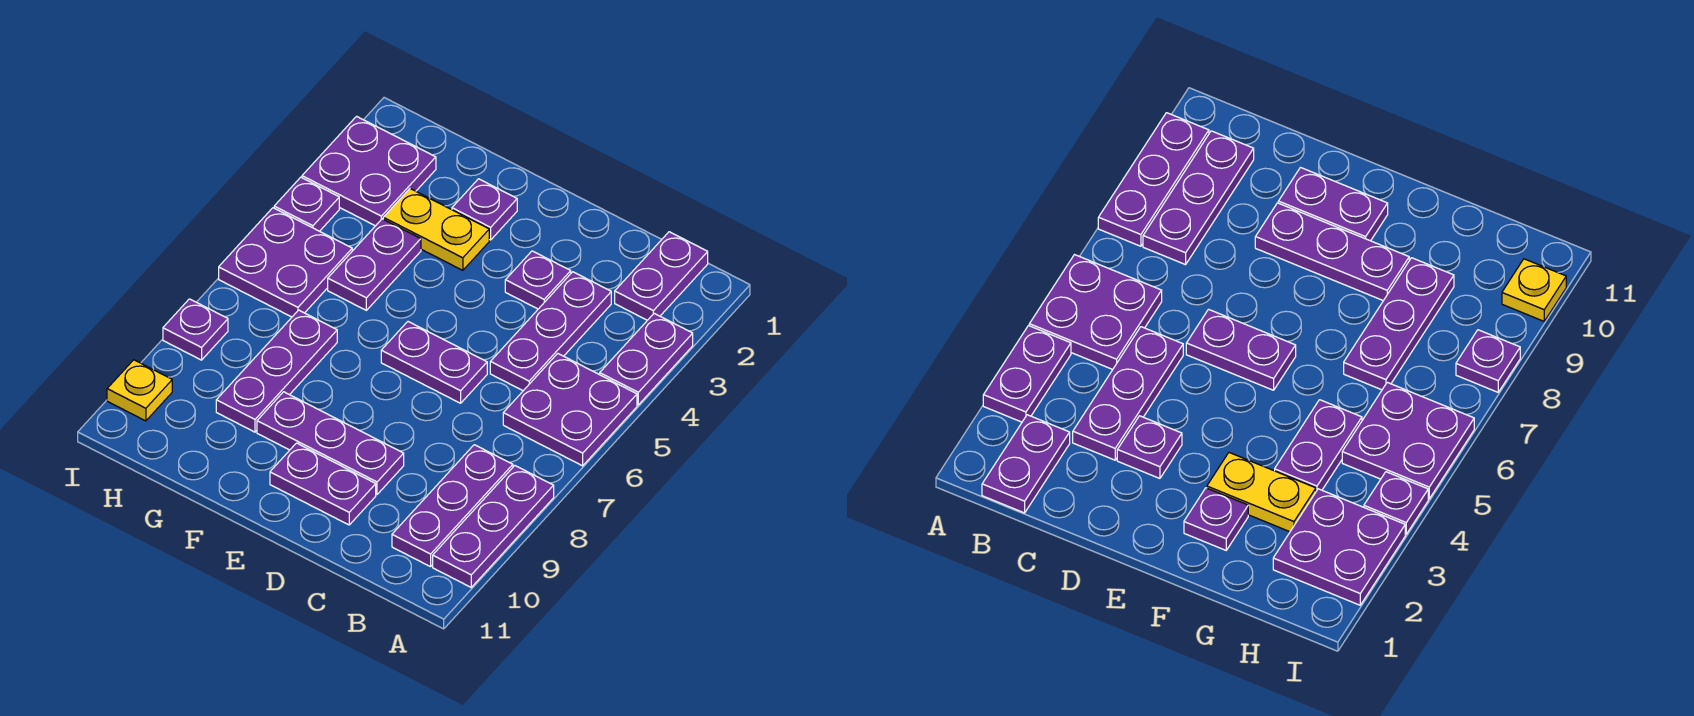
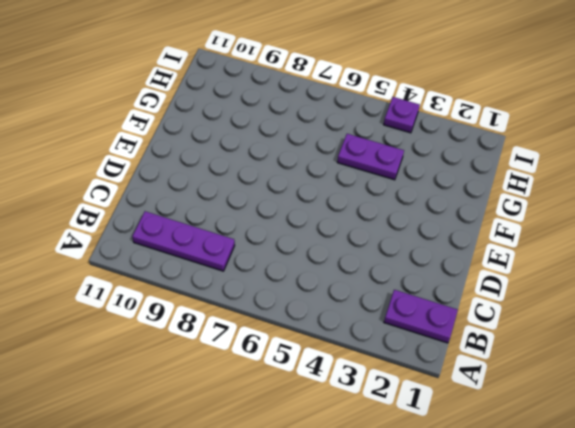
none -> purple plate A3:A4 level 1
none -> purple plate A5:B6 level 1
none -> purple plate A8:A10 level 1

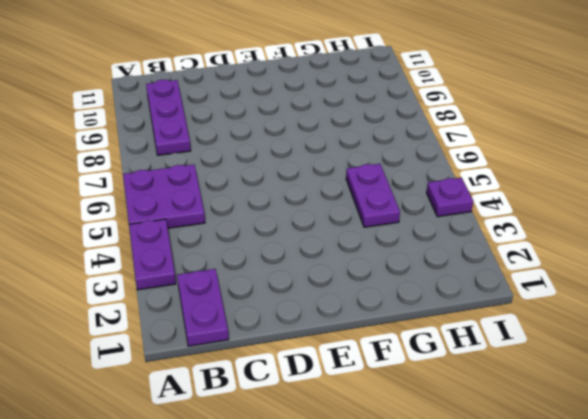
none -> purple plate A8:A10 level 1
none -> purple plate C3:C5 level 1
none -> purple plate D3 level 1

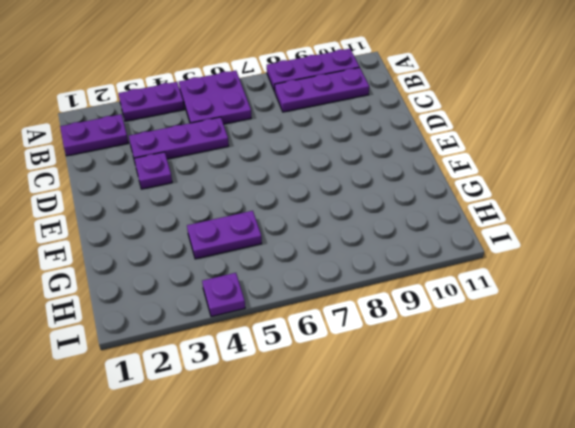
none -> purple plate D6:E6 level 1
none -> purple plate D9:F9 level 1
none -> purple plate D10:E10 level 1

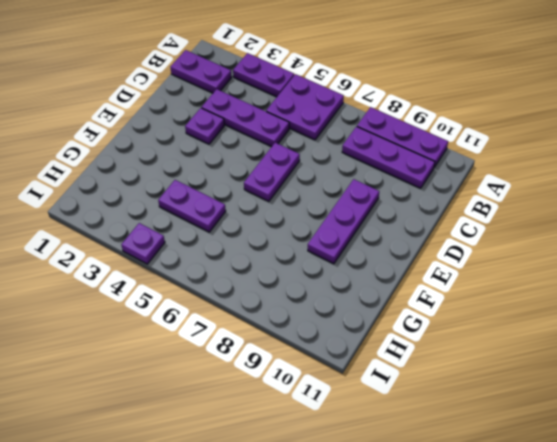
none -> purple plate D10:E10 level 1
none -> purple plate F2 level 1
none -> yellow plate F3:G3 level 1

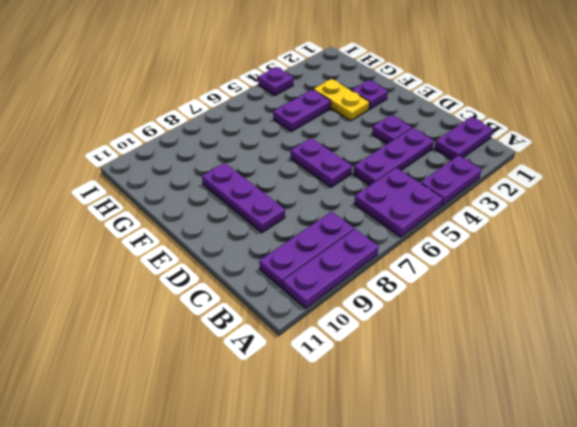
none -> purple plate D10:E10 level 1
none -> purple plate G7:G9 level 1
none -> purple plate H2:I3 level 1

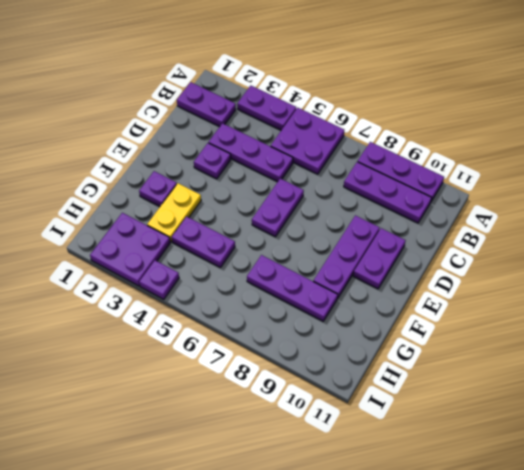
none -> purple plate H5:I6 level 1
none -> purple plate I8 level 1
none -> yellow plate I10 level 1

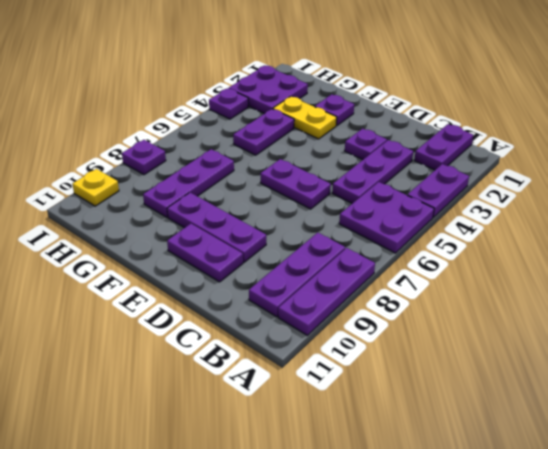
none -> purple plate H5:I6 level 1

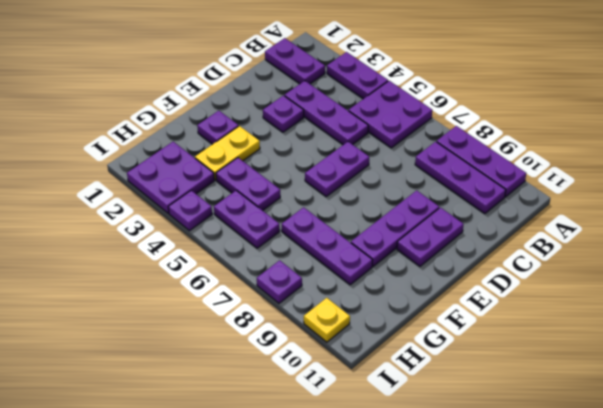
purple plate H5:H6 level 1 -> purple plate H5:I6 level 1

